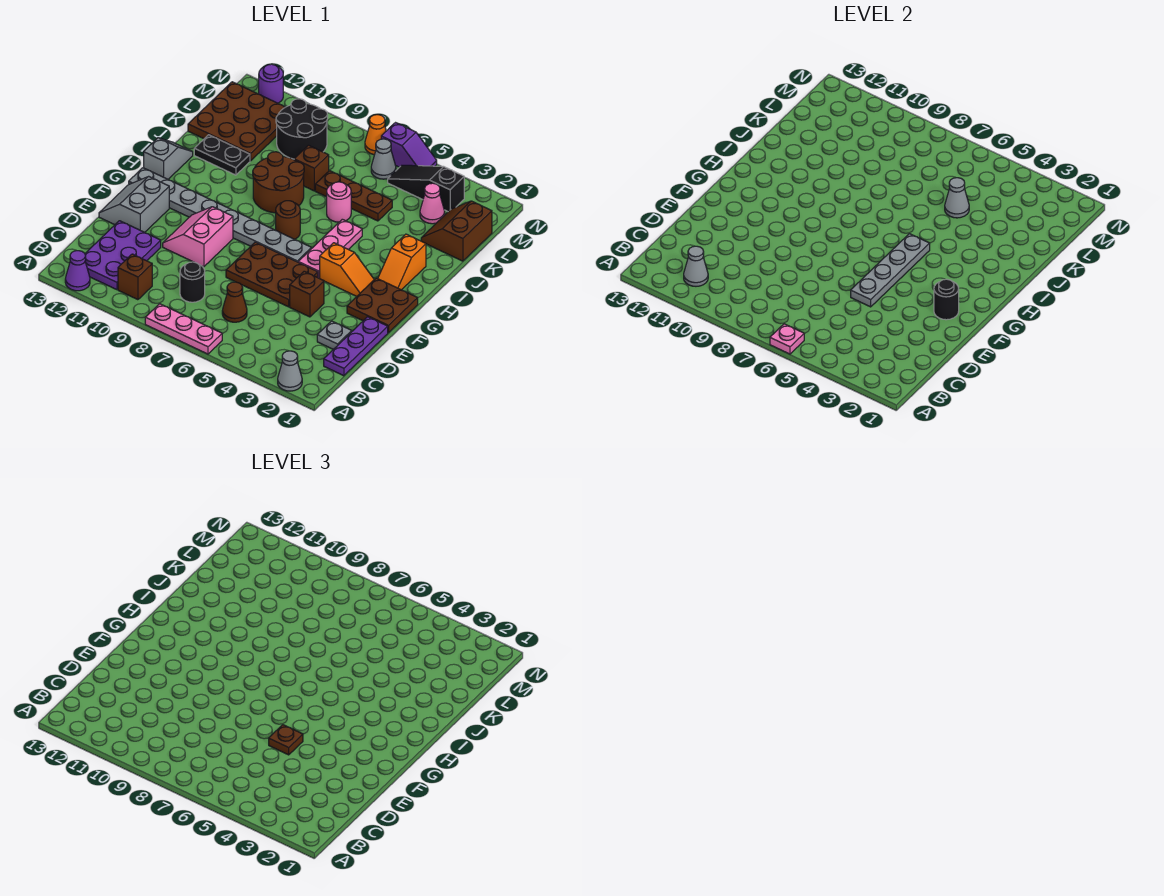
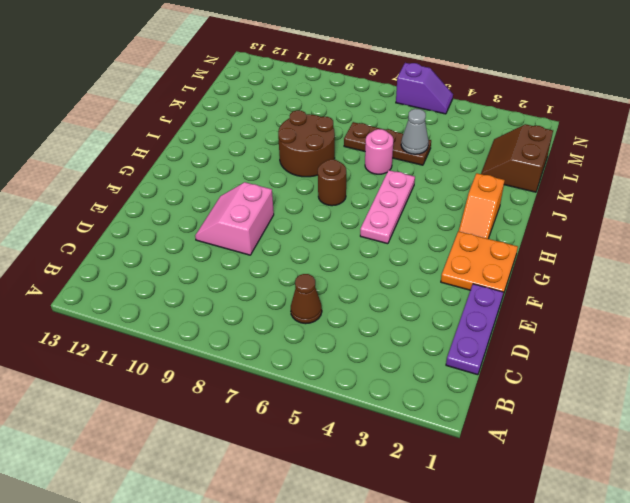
orange plate F1:G2 level 1 -> brown plate F1:G2 level 1
none -> grey cone A2 level 1
none -> pink plate A6:A8 level 1
none -> purple cone A12 level 1
none -> brown brick B10 level 1

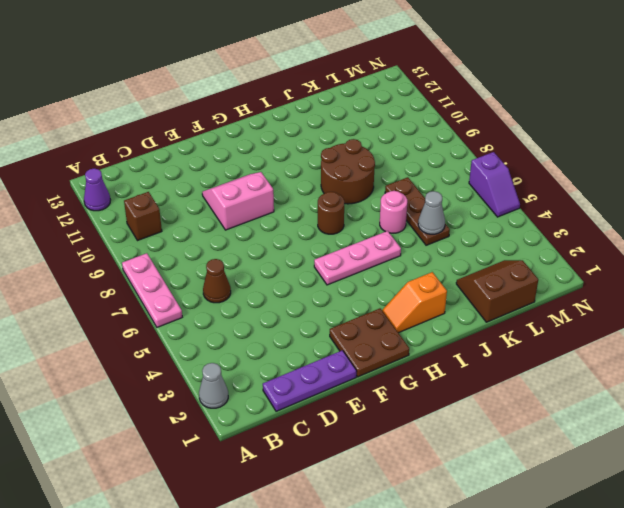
none -> purple plate B11:D12 level 1
none -> black round brick C8 level 1
none -> grey plate D2 level 1
none -> brown brick E4 level 1

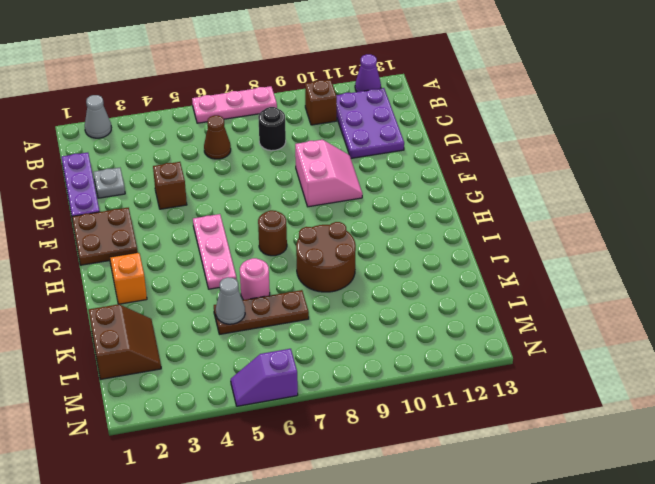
none -> brown plate E5:F7 level 1
none -> grey slope E12:F13 level 1 top 12
none -> orange slope G3:G4 level 1 top 4
none -> grey plate G6:G13 level 1

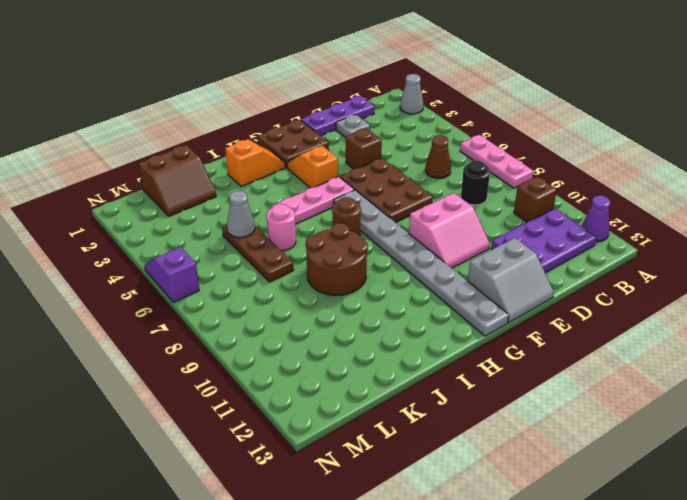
none -> grey slope H13:I13 level 1 top H
none -> black plate J11:J12 level 1
none -> brown brick K8 level 1
none -> brown plate K11:M13 level 1

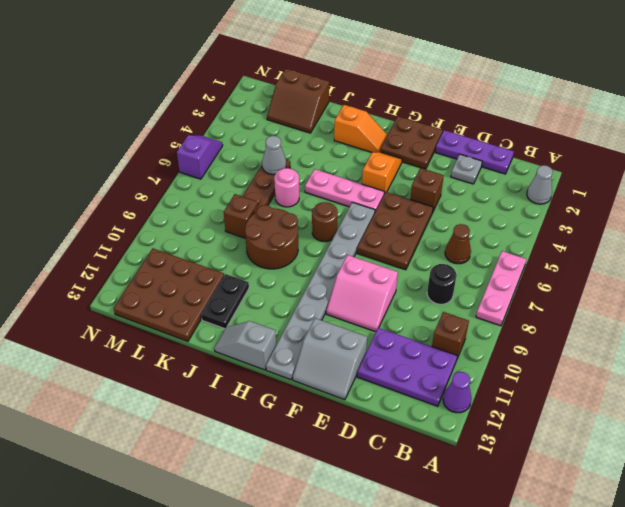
none -> pink cone L3 level 1
none -> black round brick L9:M10 level 1
none -> black slope M3:M5 level 1 top 3
none -> grey cone M6 level 1

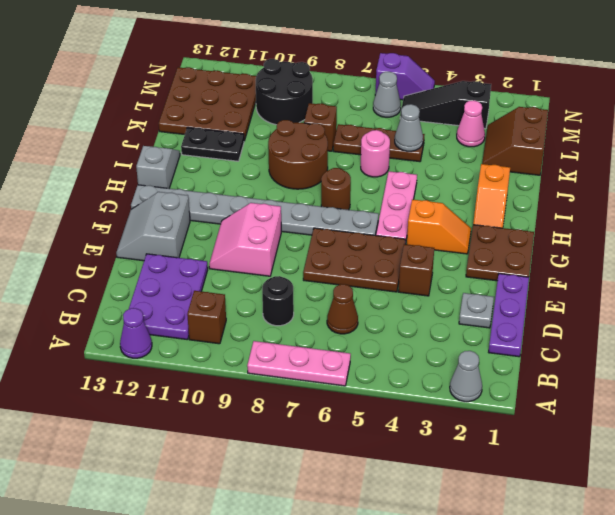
none -> orange cone N7 level 1
none -> purple round brick N12 level 1
none -> pink plate A6 level 2
none -> grey cone B11 level 2

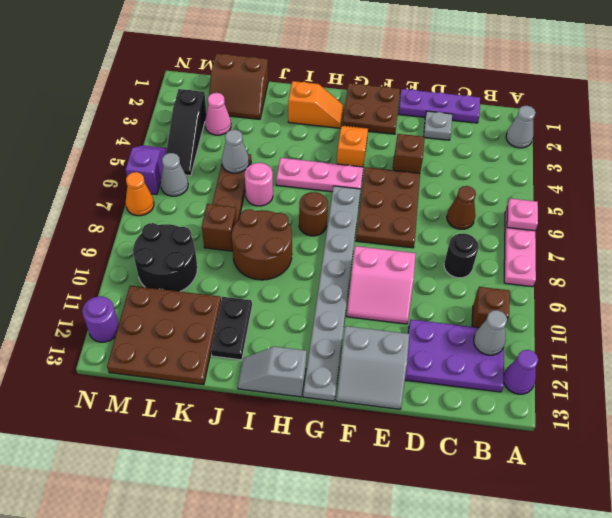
none -> grey plate E5:H5 level 2
none -> black round brick F2 level 2
none -> brown plate E5 level 3

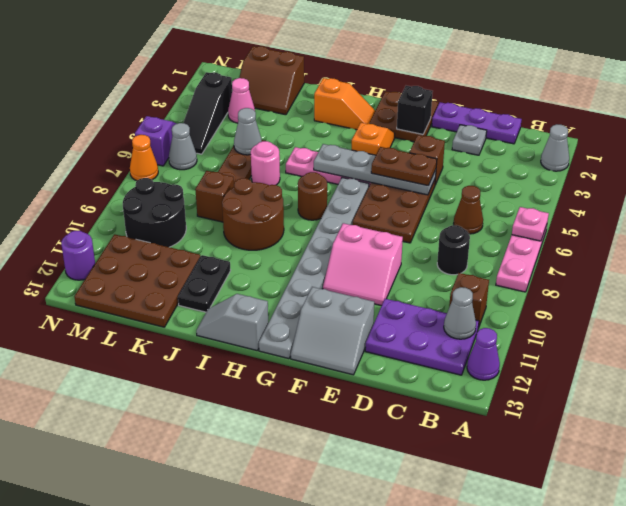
brown plate E5:F5 level 3 -> brown plate E5 level 3
black brick F2 level 2 -> black round brick F2 level 2

